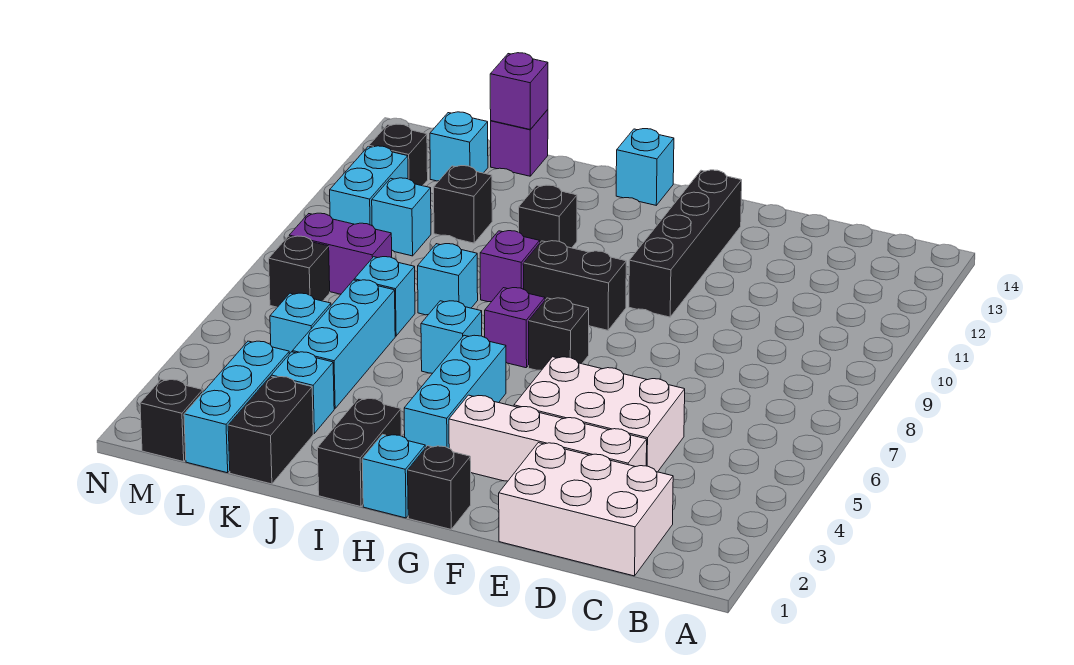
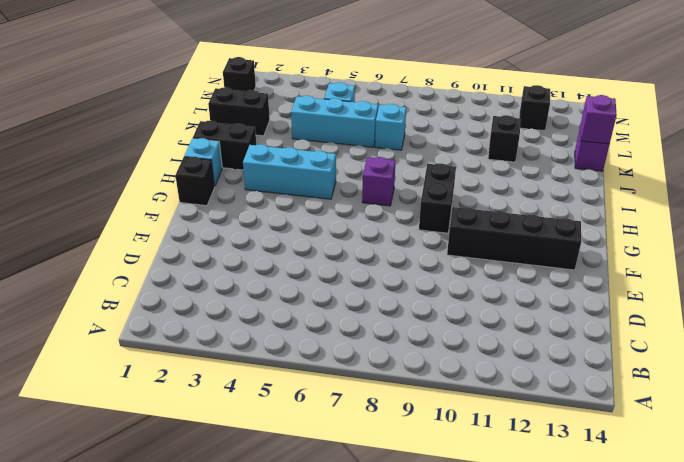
none -> white brick C1:E2 level 1
none -> white brick D3:G3 level 1
none -> white brick D4:F5 level 1
none -> black brick G7 level 1

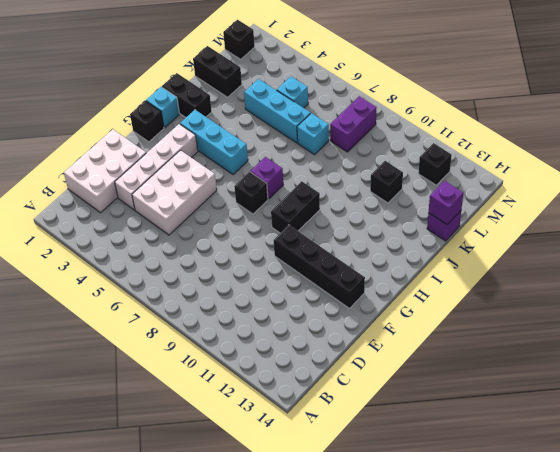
none -> cyan brick H14 level 1
none -> cyan brick I6 level 1
none -> purple brick I9 level 1
none -> black brick I11 level 1

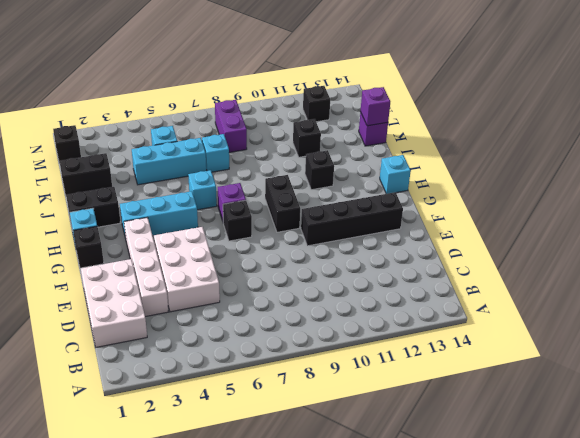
none -> purple brick I9 level 1
none -> cyan brick J8 level 1
none -> cyan brick K3 level 1
none -> cyan brick L1:L3 level 1

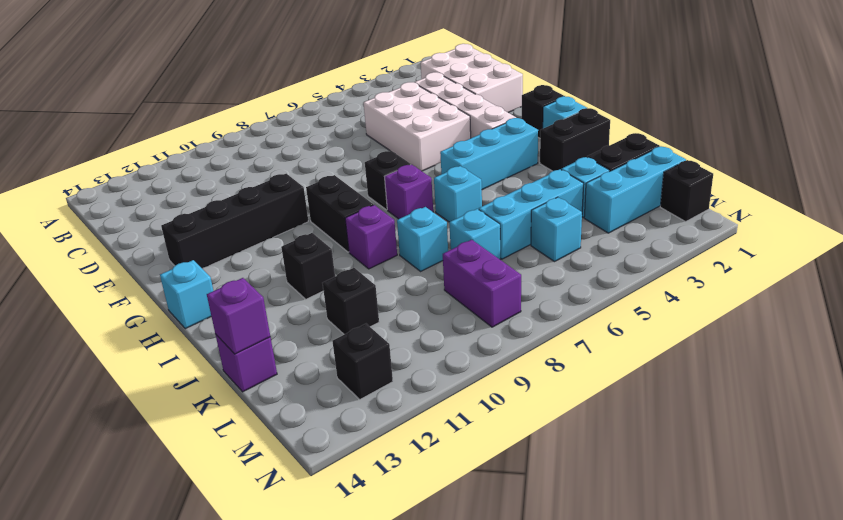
none -> cyan brick L10 level 1
none -> cyan brick L13 level 1
none -> black brick M7 level 1
none -> cyan brick M10:M11 level 1

